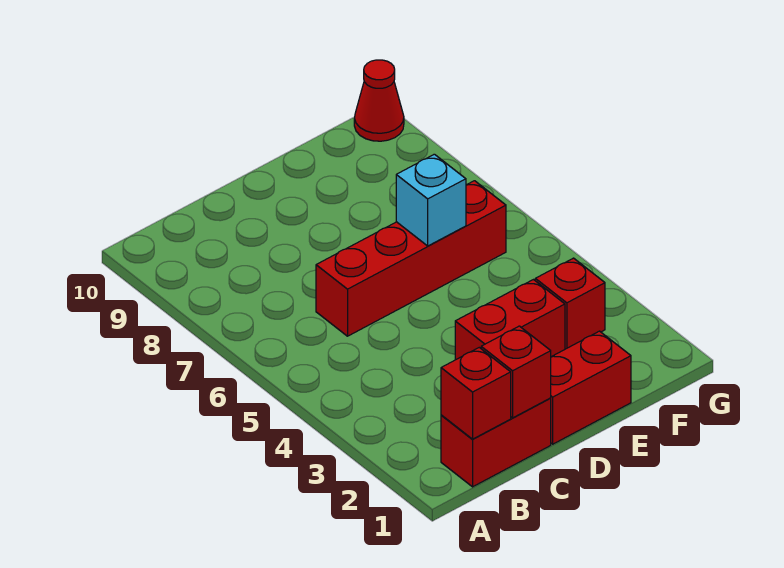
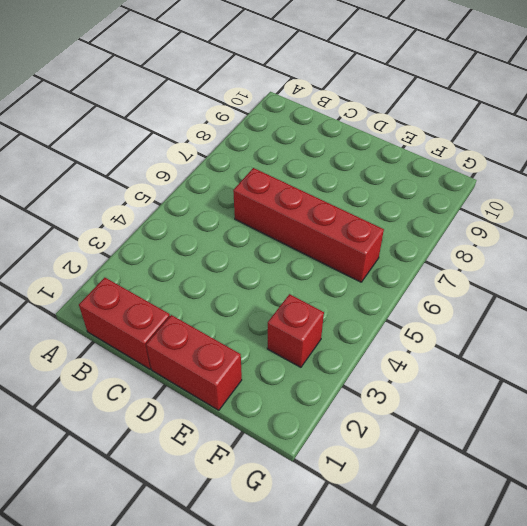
none -> red brick D3:E3 level 1
none -> red cone G10 level 1

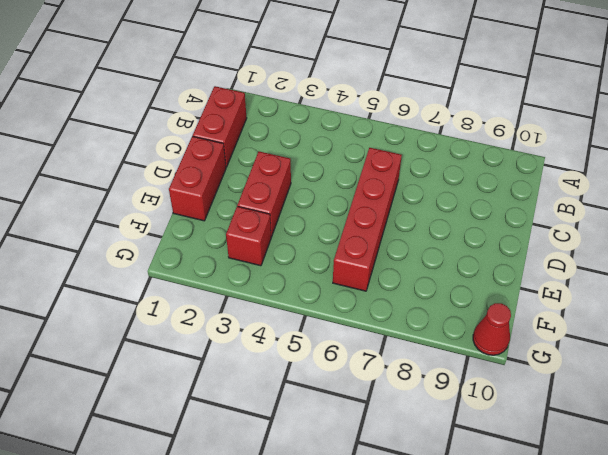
none -> red brick B1 level 2
none -> red brick C1 level 2

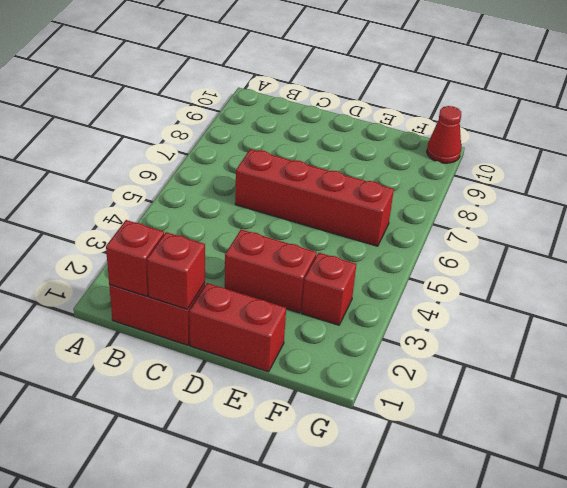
none -> cyan brick E6 level 2

